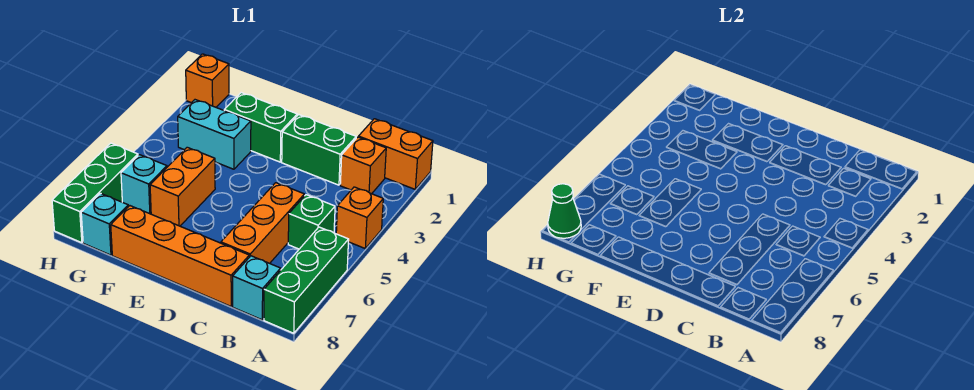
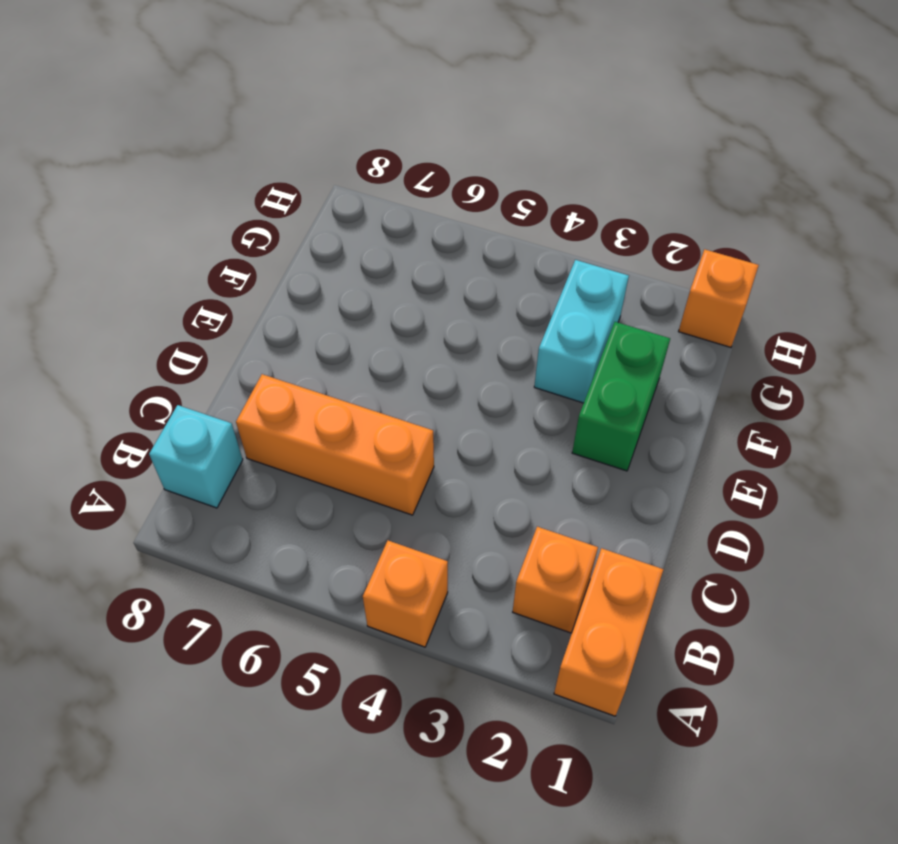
none -> green brick A6:A8 level 1
none -> green brick B5 level 1
none -> green brick C2:D2 level 1

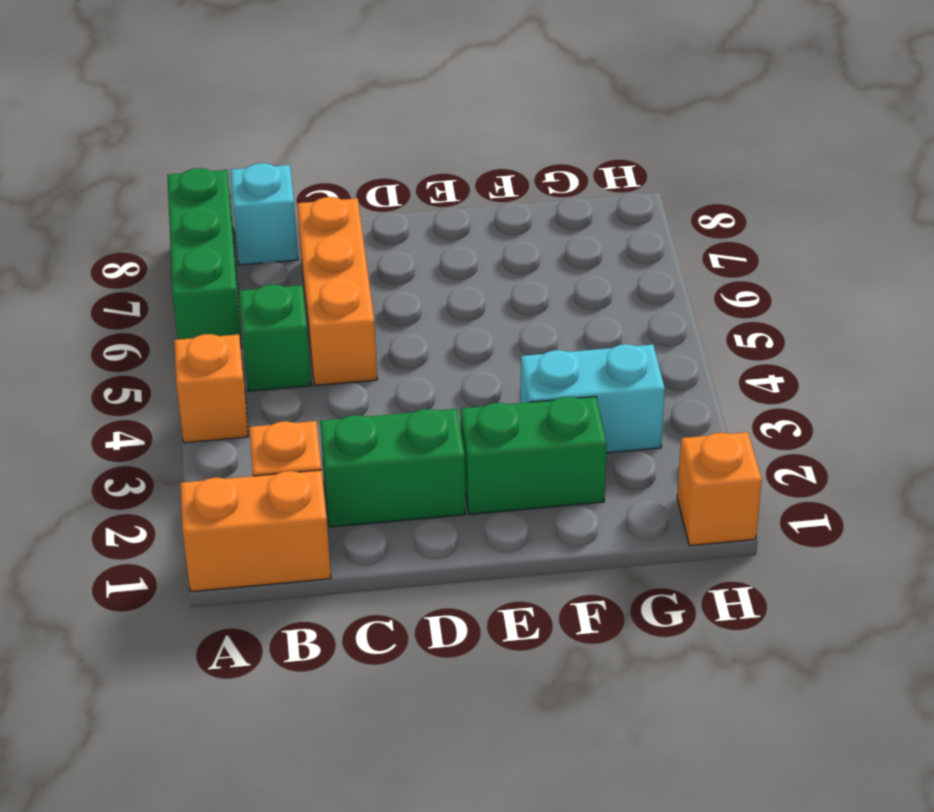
none -> orange brick C8:F8 level 1
none -> orange brick F5:F6 level 1
none -> cyan brick G6 level 1

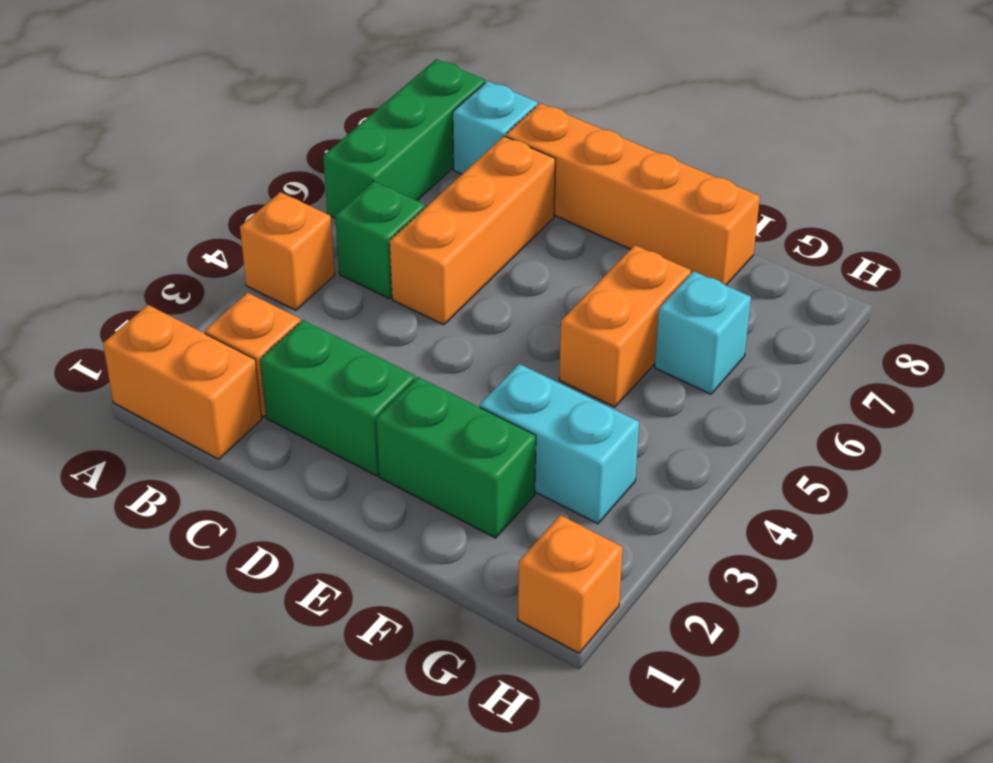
none -> cyan brick G8 level 1
none -> green brick H6:H8 level 1
none -> green cone H8 level 2

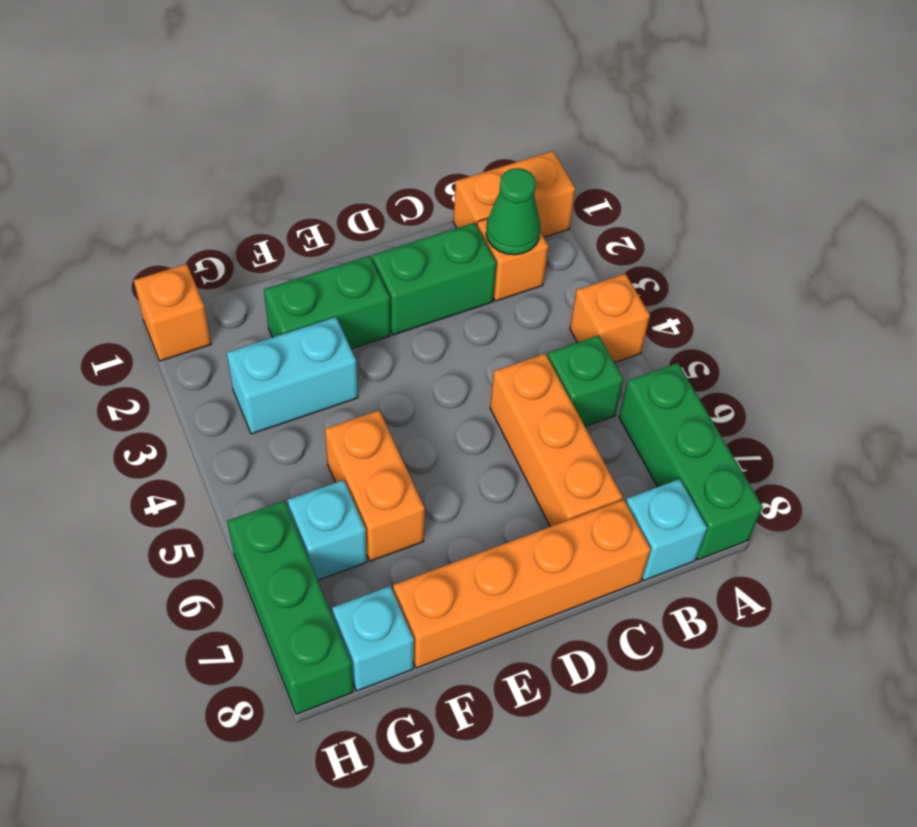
green cone B2 level 2 -> green cone H8 level 2

